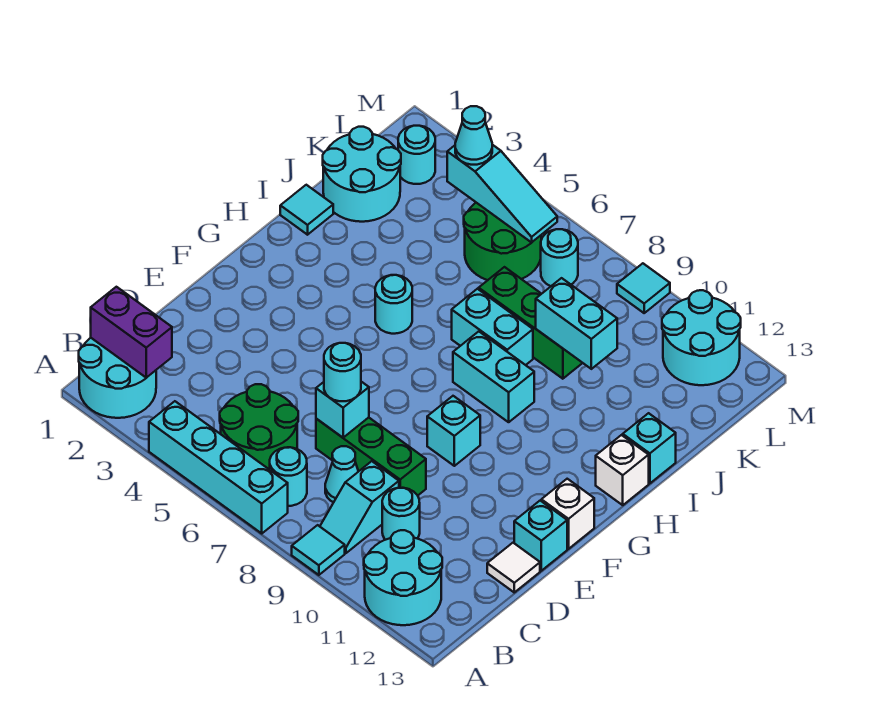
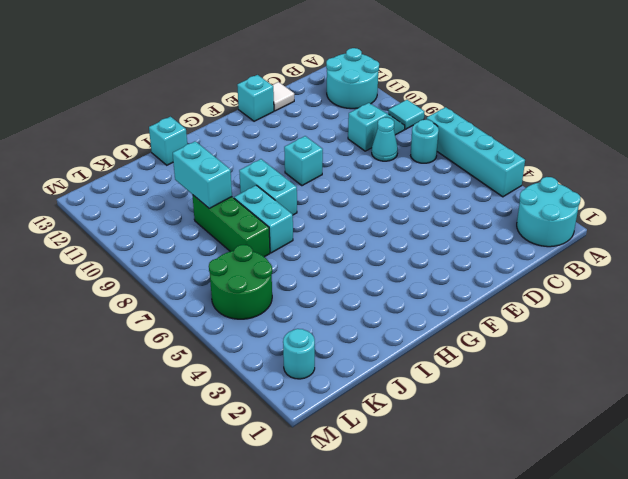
none -> green round brick B5:C6 level 1
none -> cyan round brick C10 level 1
none -> green brick D7:D9 level 1
none -> white brick F13 level 1

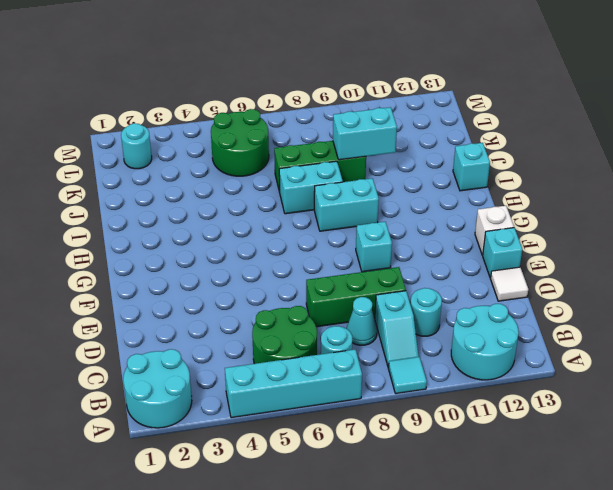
none -> cyan round brick H5 level 1
none -> white brick H13 level 1
none -> cyan tile I1 level 1
none -> cyan round brick J1:K2 level 1

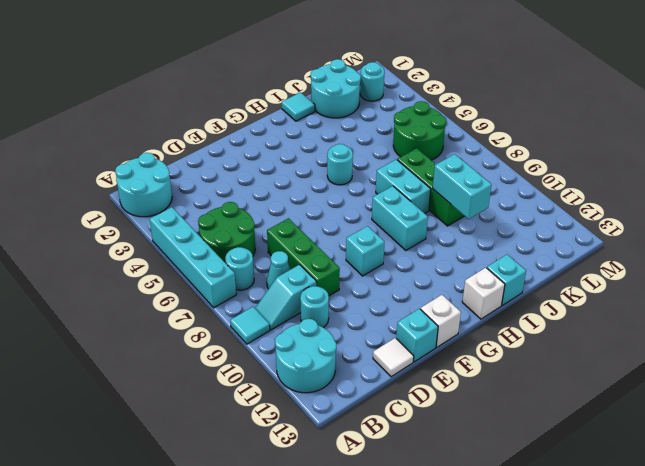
none -> cyan round brick L7 level 1
none -> cyan round brick L11:M12 level 1
none -> cyan tile M9 level 1
none -> purple brick B1:B2 level 2

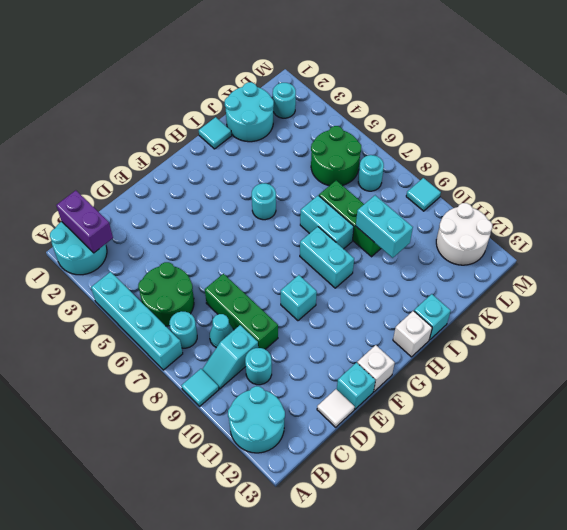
white round brick L11:M12 level 1 -> cyan round brick L11:M12 level 1
none -> cyan brick D7 level 2
none -> cyan slope L4:L6 level 2 top 4
none -> cyan round brick D7 level 3
none -> cyan cone L4 level 3

